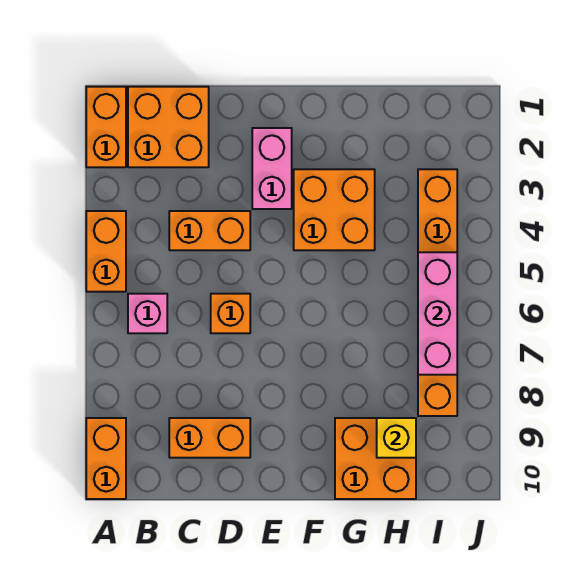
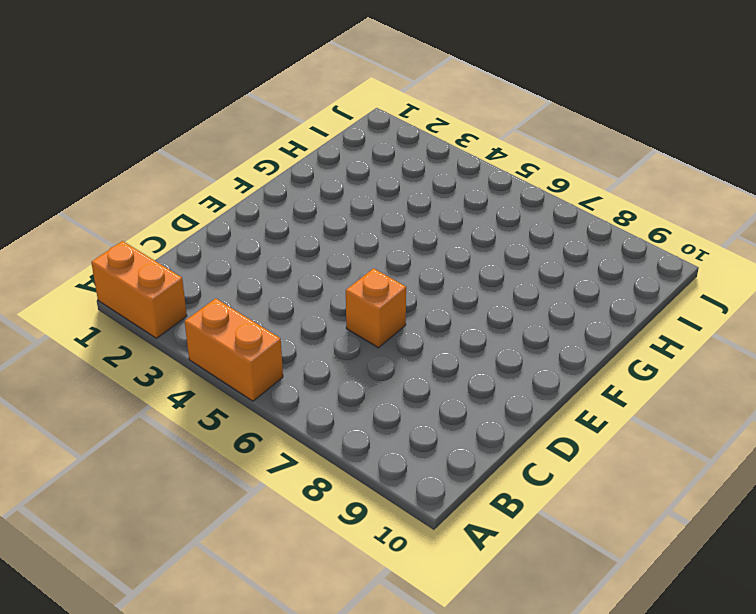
none -> orange brick A9:A10 level 1
none -> orange brick B1:C2 level 1
none -> pink brick B6 level 1

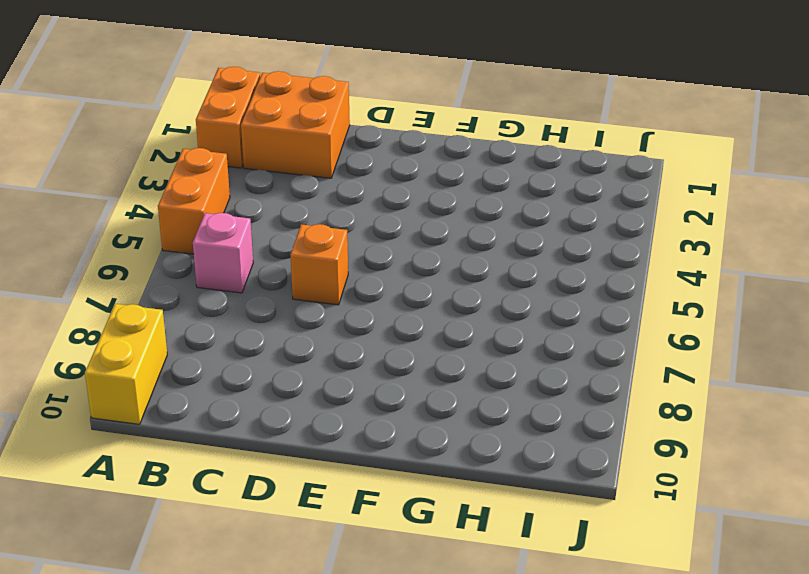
yellow brick A9:A10 level 1 -> orange brick A9:A10 level 1
none -> orange brick C4:D4 level 1
none -> orange brick C9:D9 level 1
none -> pink brick E2:E3 level 1

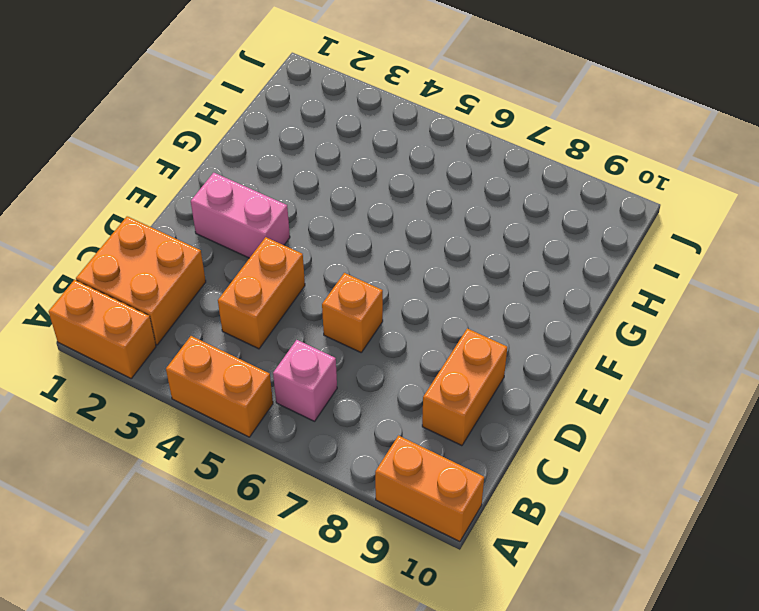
none -> orange brick F3:G4 level 1
none -> orange brick G9:H10 level 1
none -> orange brick I3:I8 level 1

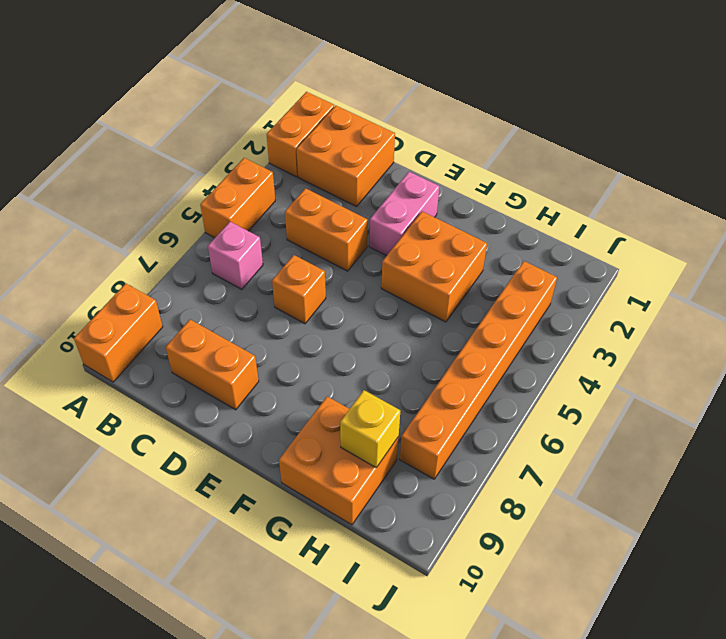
none -> pink brick I5:I7 level 2

